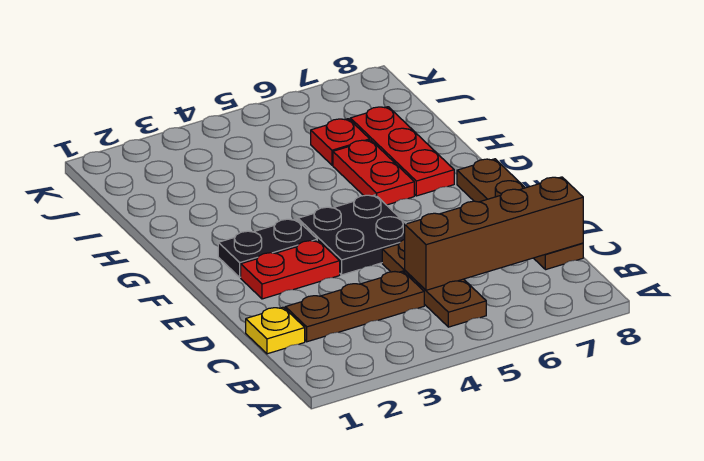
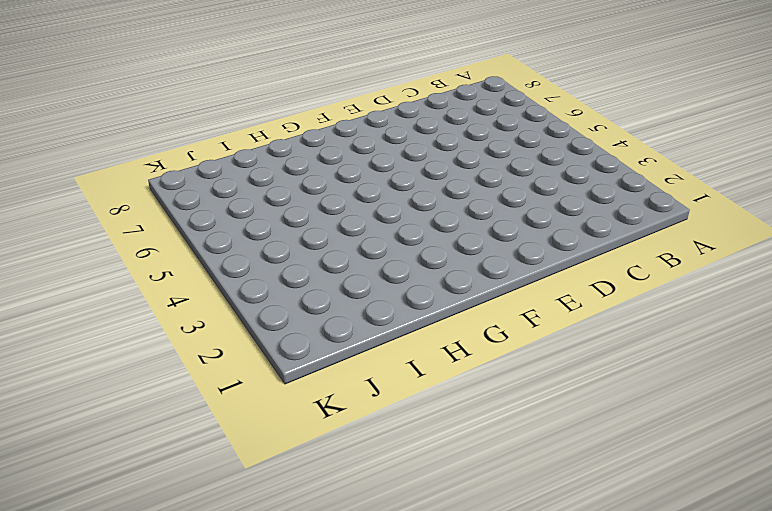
none -> brown plate B5:D5 level 1
none -> yellow plate C1 level 1

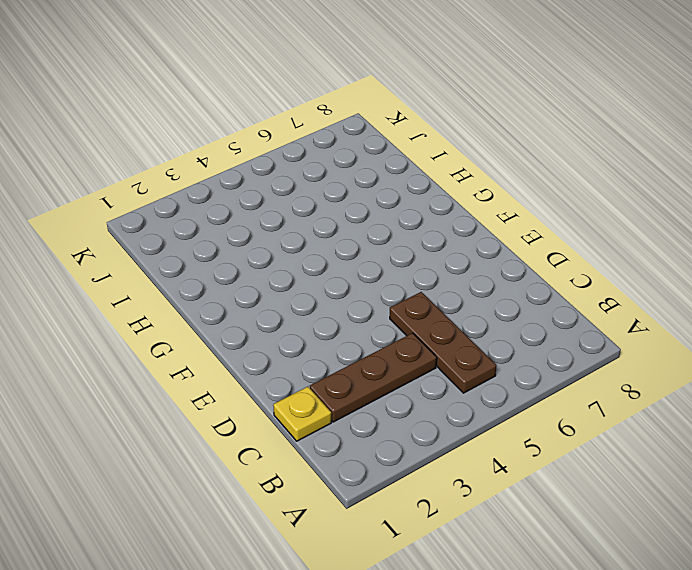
none -> brown plate C8:F8 level 1
none -> red plate E2:E3 level 1

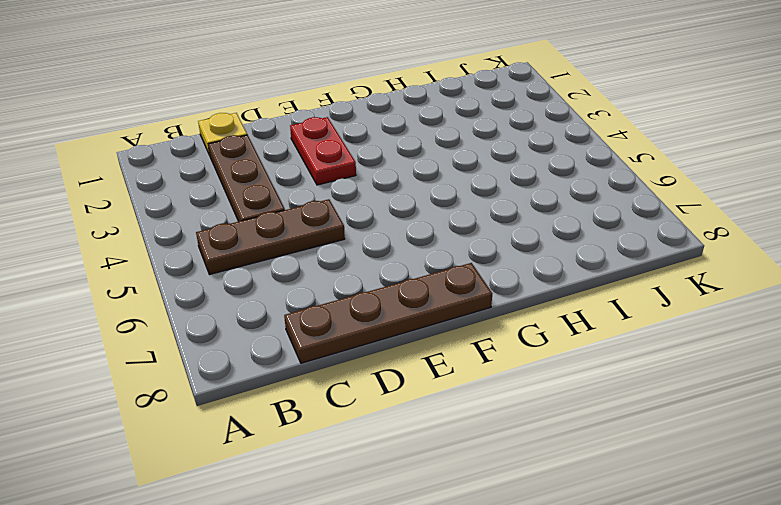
none -> black plate E4:F5 level 1
none -> black plate F2:F3 level 1

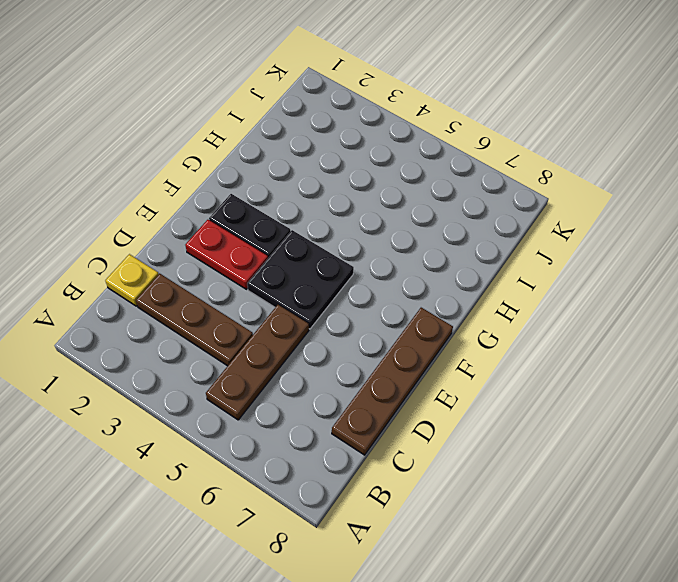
none -> red plate G6:H6 level 1
none -> red plate G7:I7 level 1

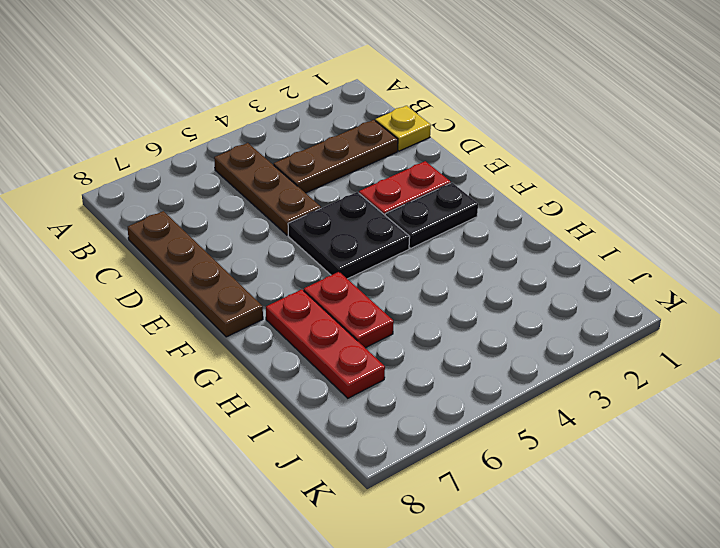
none -> red plate I6 level 1
none -> brown brick C5:C8 level 2

